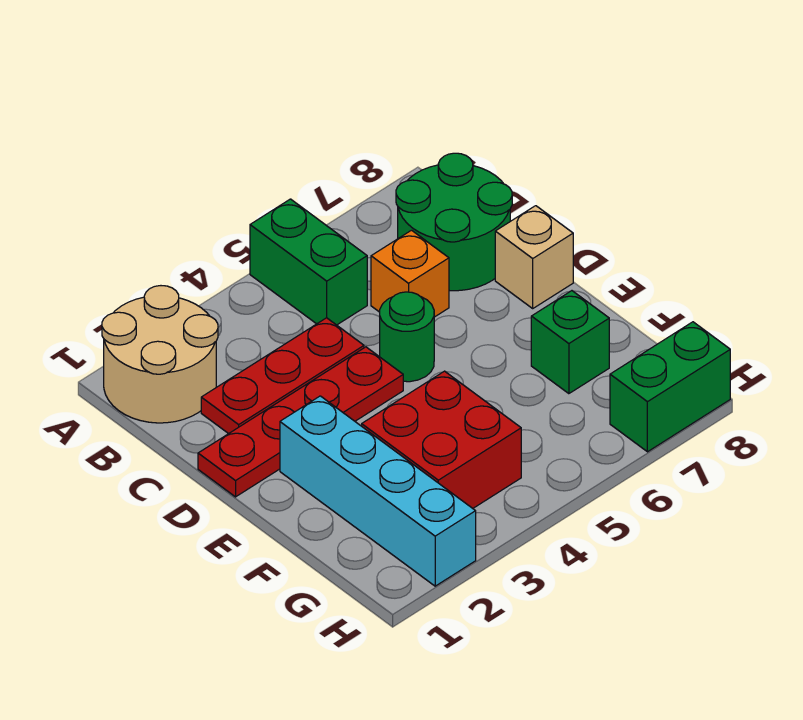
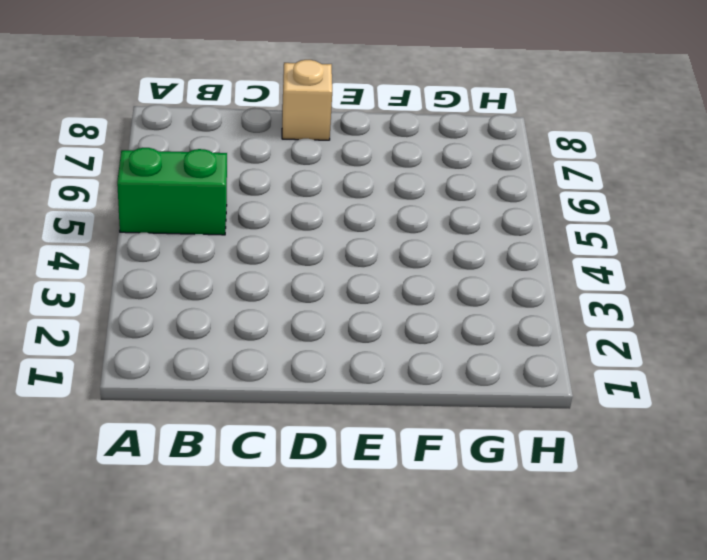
none -> tan round brick A1:B2 level 1
none -> green round brick B7:C8 level 1
none -> red plate C2:C4 level 1

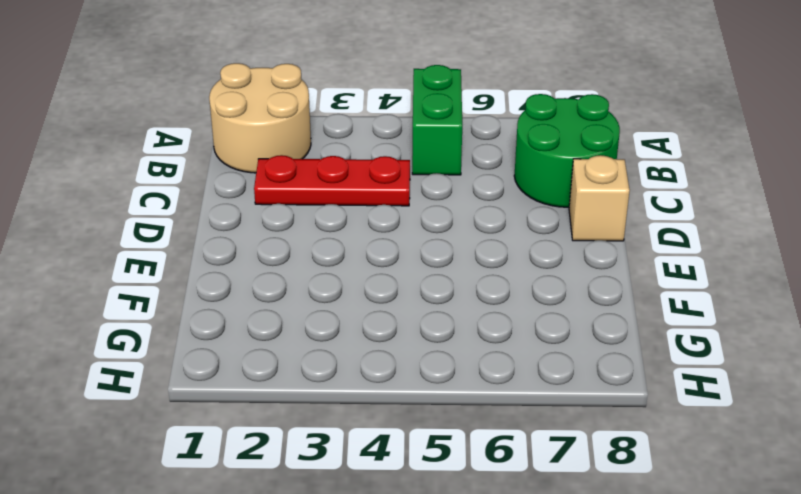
none -> orange brick C6 level 1
none -> red plate D1:D4 level 1
none -> green round brick D5 level 1

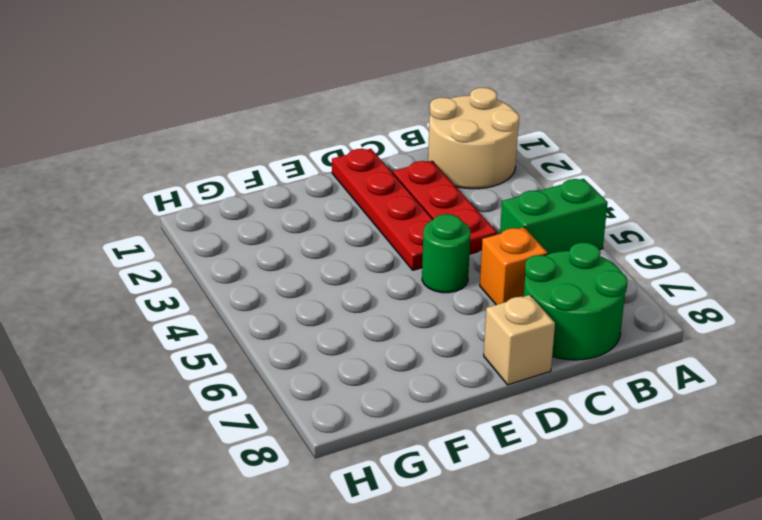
none -> cyan brick E2:H2 level 1
none -> red brick F3:G4 level 1
none -> green brick F7 level 1

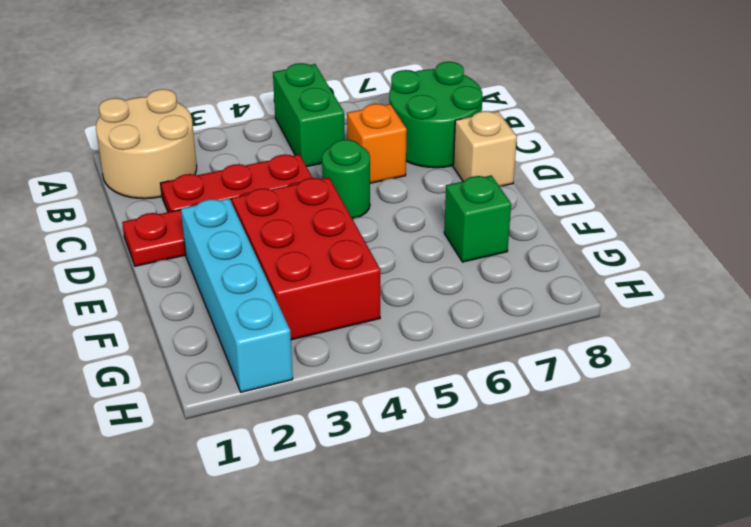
red brick E3:G4 level 1 -> red brick F3:G4 level 1
none -> green brick H7:H8 level 1

